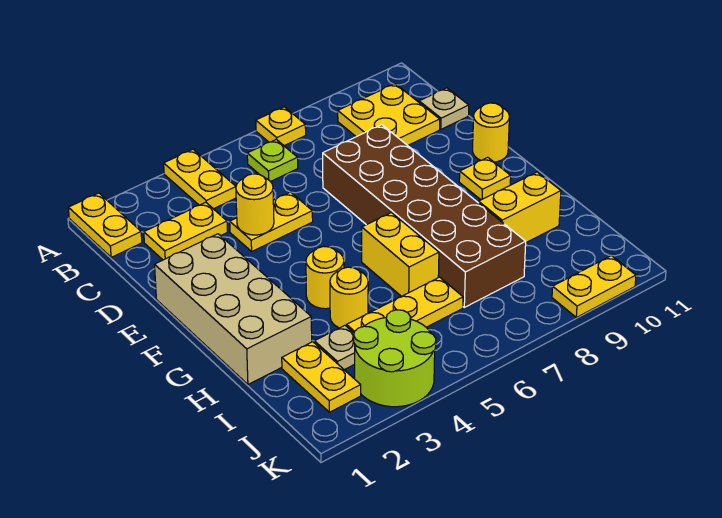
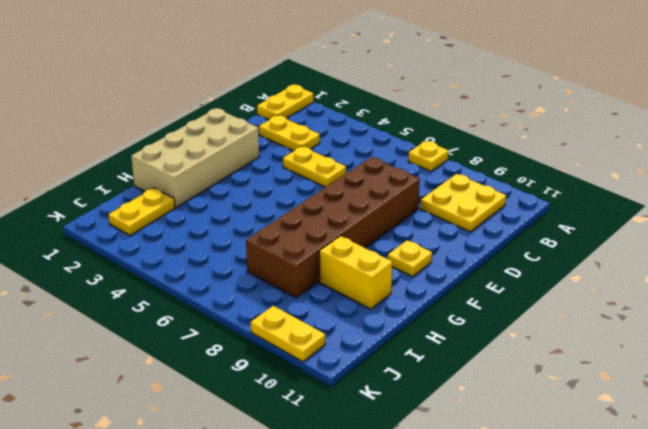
none -> yellow plate A4:B4 level 1
none -> lime plate B6 level 1
none -> tan plate C11 level 1

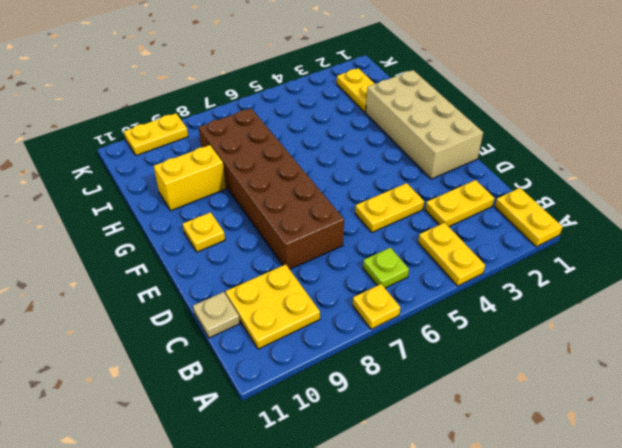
none -> yellow round brick E11 level 1
none -> yellow round brick G4 level 1
none -> yellow brick G6:H6 level 1

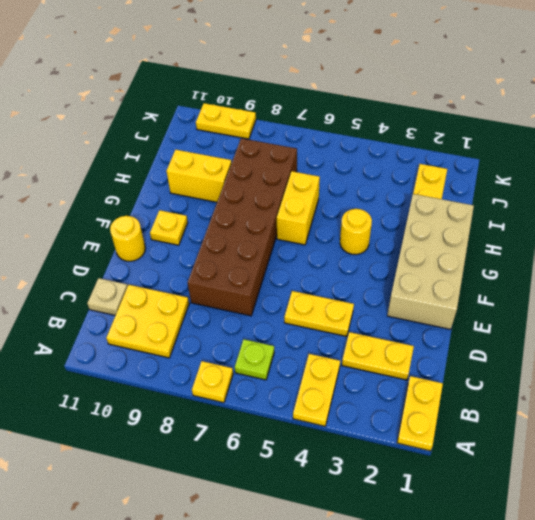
none -> yellow round brick H4 level 1
none -> tan plate I3 level 1
none -> yellow plate I4:I6 level 1

